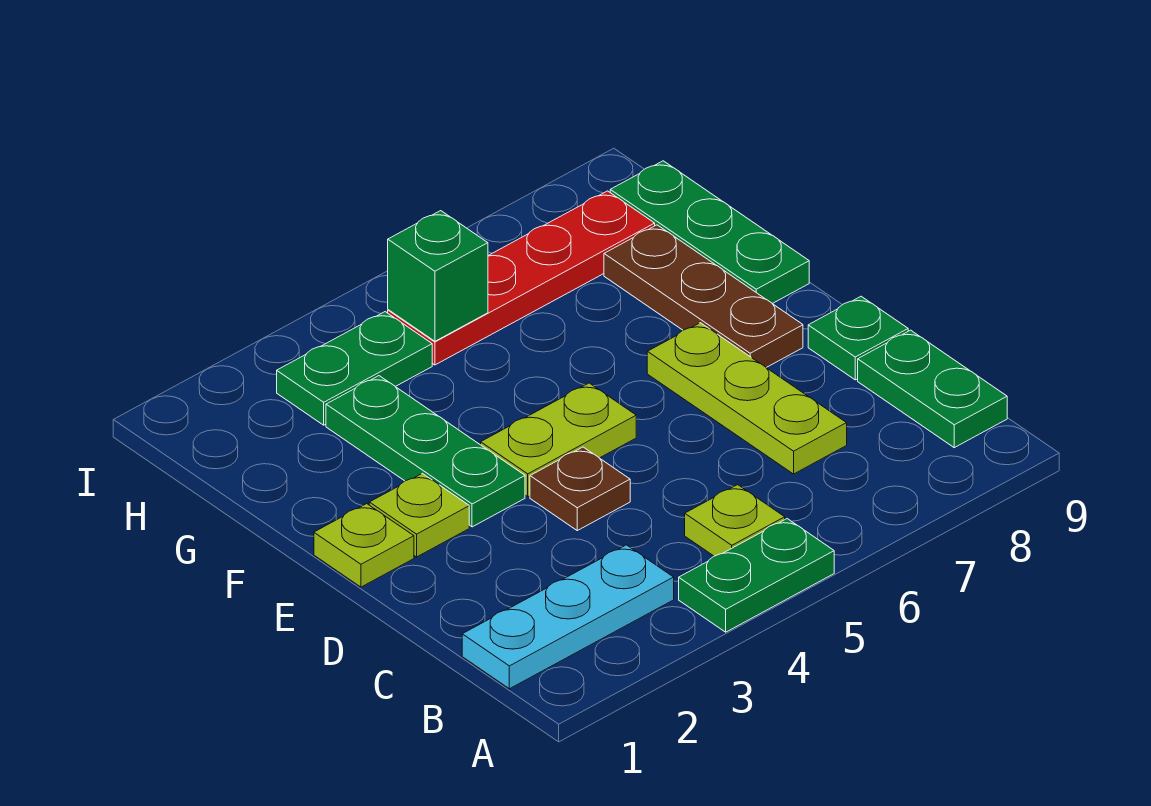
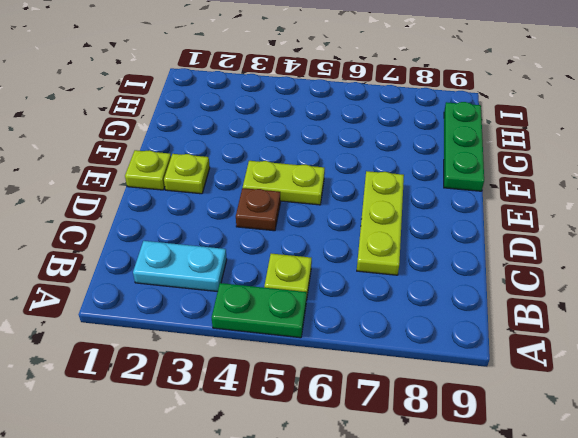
cyan plate B2:B3 level 1 -> cyan plate B1:B3 level 1
none -> green plate B9:C9 level 1
none -> green plate D9 level 1
none -> green plate E3:G3 level 1

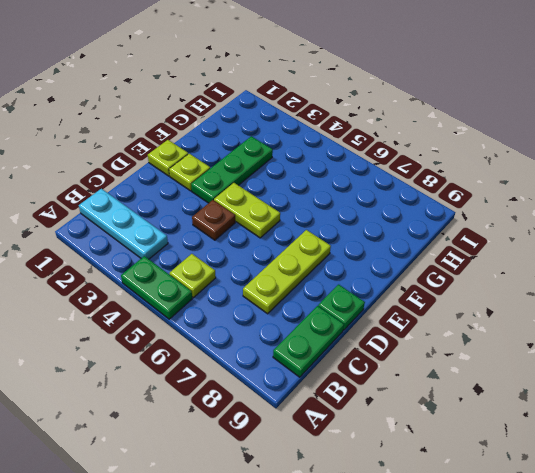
none -> brown plate E8:G8 level 1
none -> green plate F9:H9 level 1
none -> green plate H3:H4 level 1

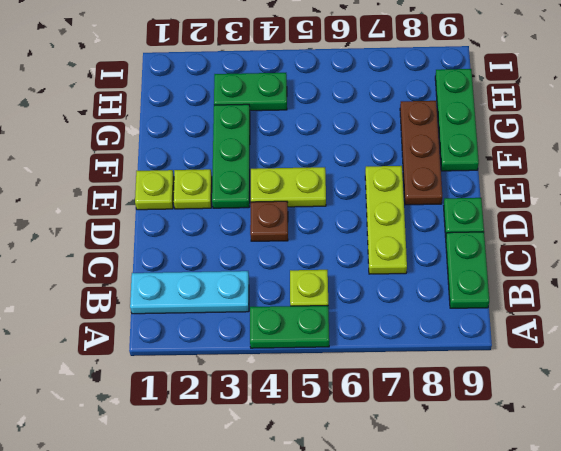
none -> red plate H5:H8 level 1
none -> green brick H5 level 2

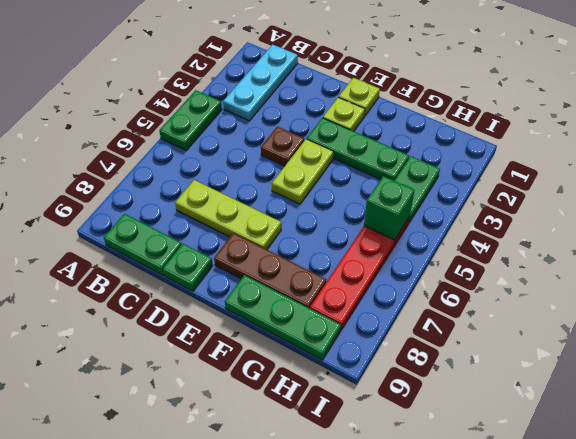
none -> lime plate B5 level 1

